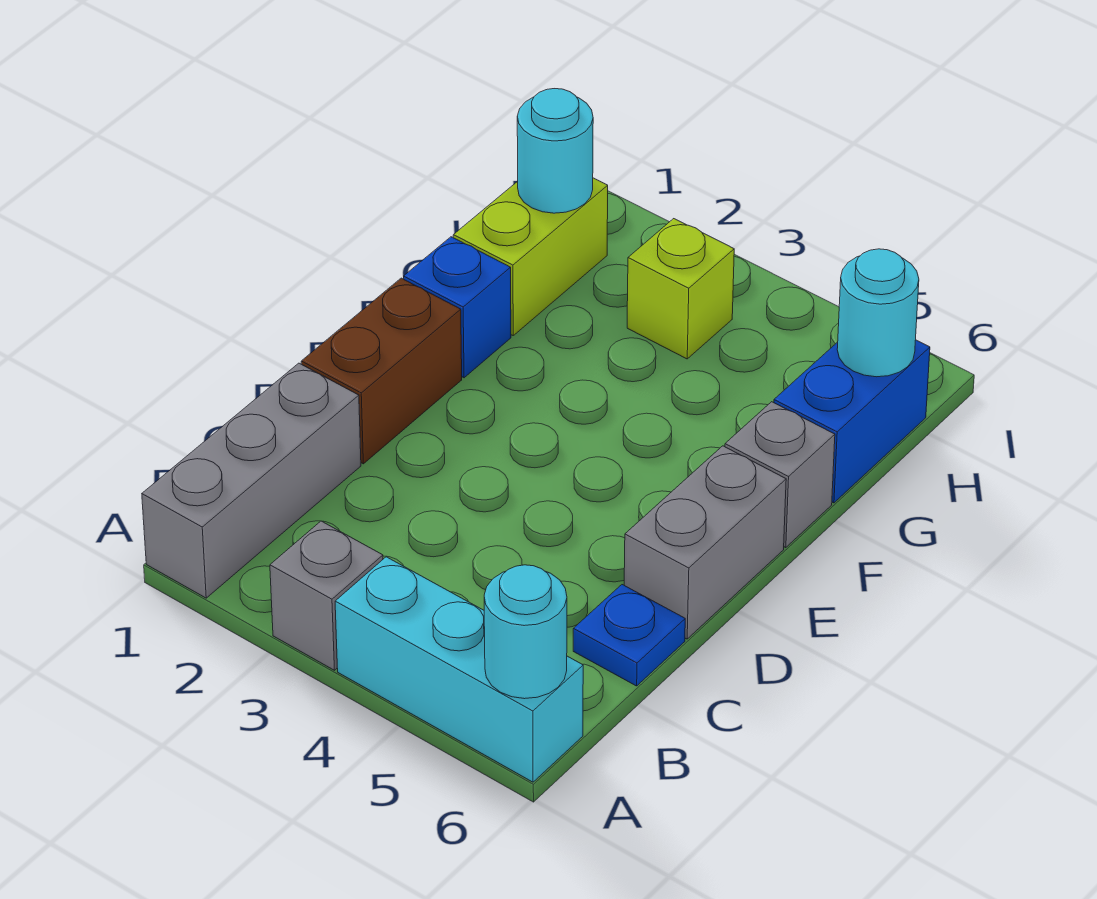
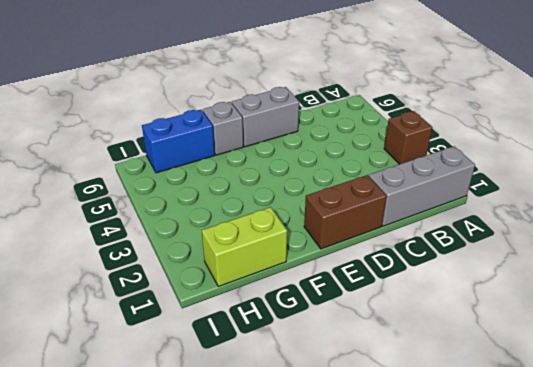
brown brick A3 level 1 -> grey brick A3 level 1
none -> cyan brick A4:A6 level 1
none -> blue plate C6 level 1
none -> blue brick F1 level 1

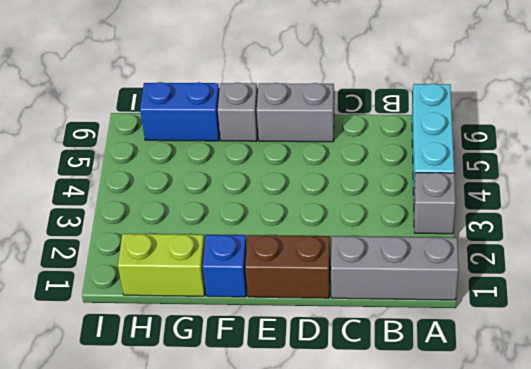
none -> blue plate C6 level 1
none -> lime brick H3 level 1
none -> cyan round brick A6 level 2

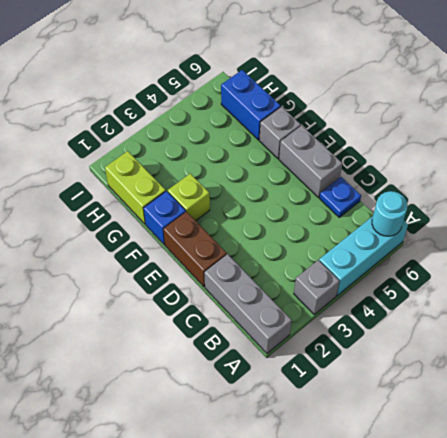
lime brick F2 level 1 -> lime brick H3 level 1
none -> cyan round brick H1 level 2
none -> cyan round brick H6 level 2

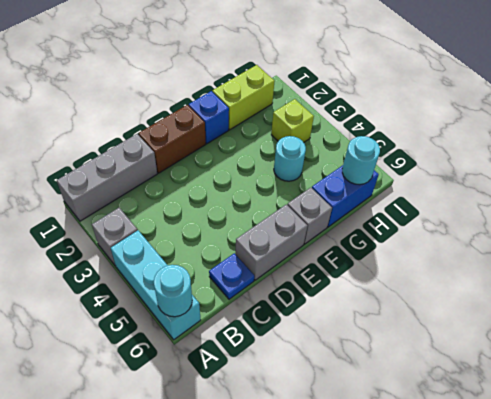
cyan round brick G4 level 1 -> cyan round brick H1 level 2

